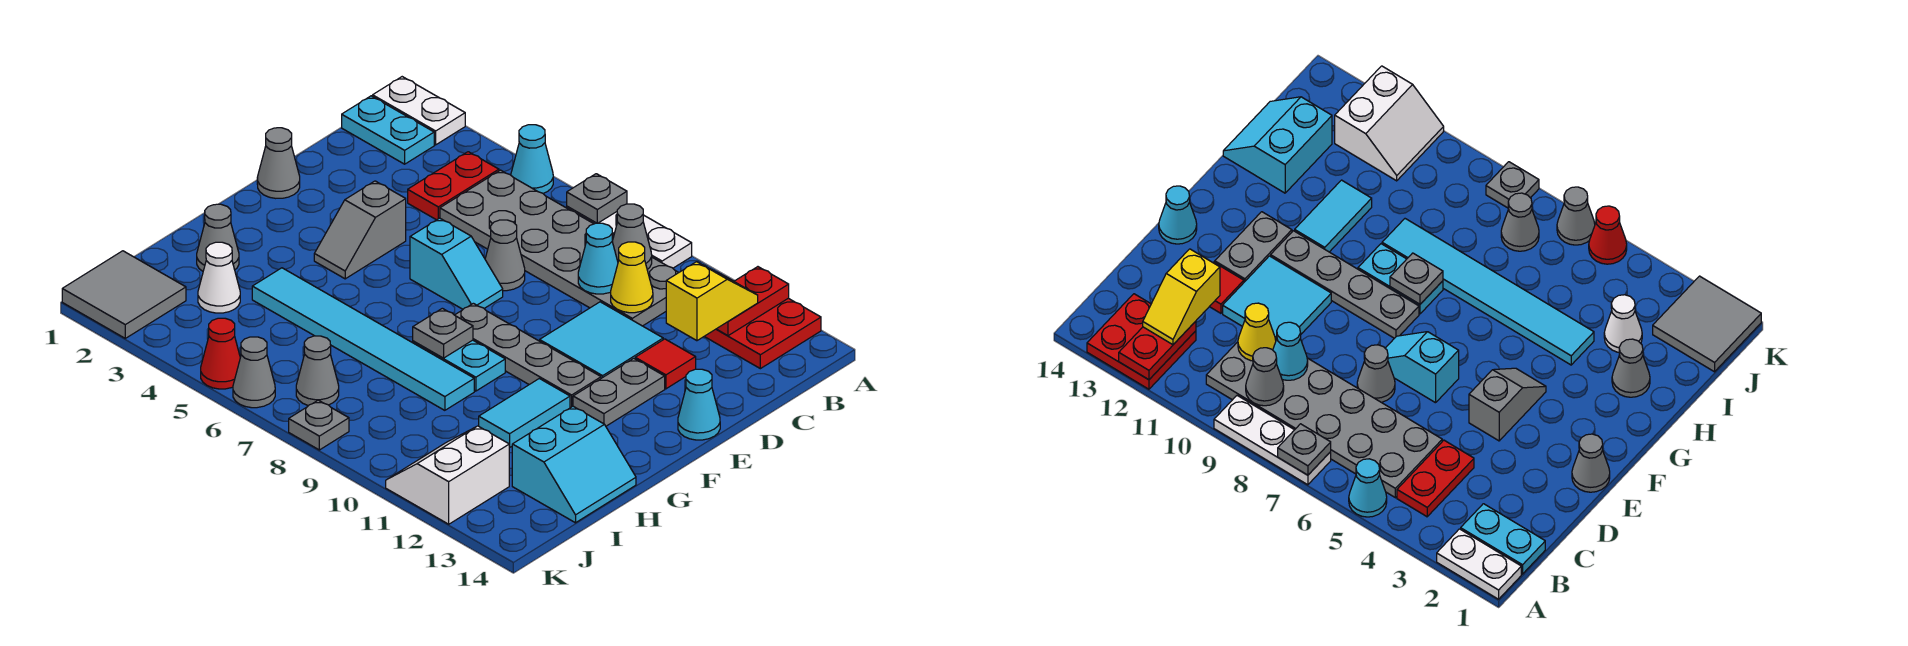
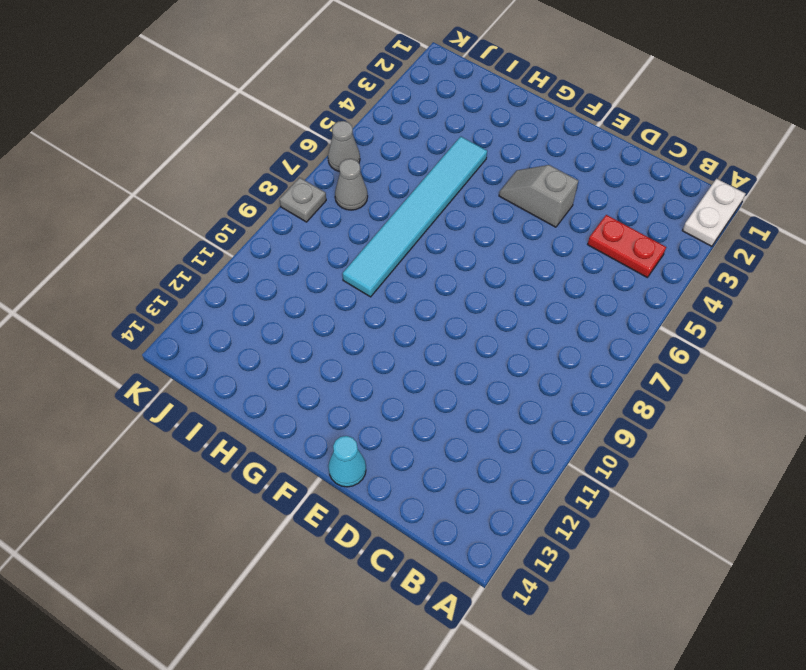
none -> cyan cone A5 level 1
none -> white plate A7:A9 level 1
none -> red plate A12:B13 level 1
none -> cyan plate B1:B2 level 1

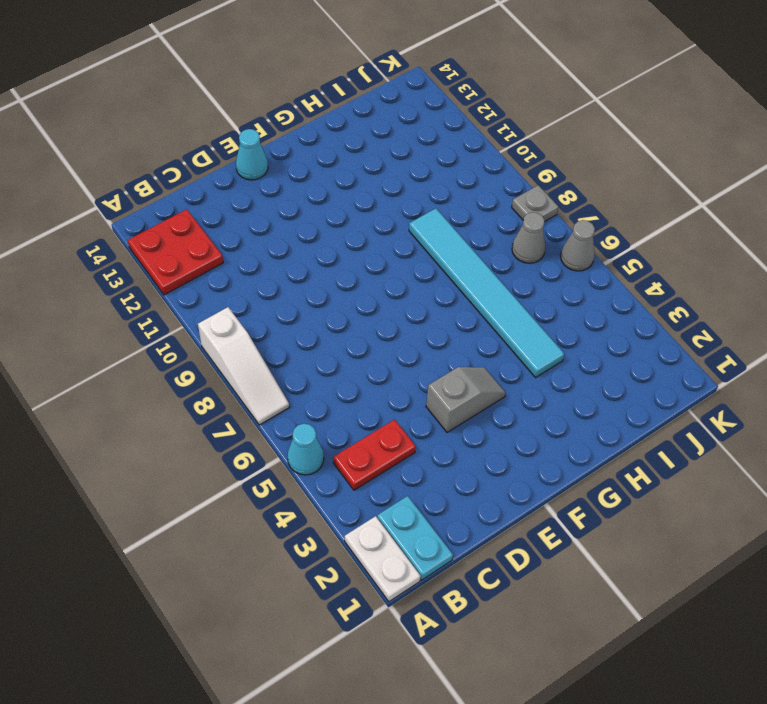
white slope A7:A9 level 1 top 9 -> white plate A7:A9 level 1
none -> grey plate B5:C10 level 1
none -> grey cone D7 level 1
none -> cyan tile D10:E11 level 1
none -> red tile D12 level 1

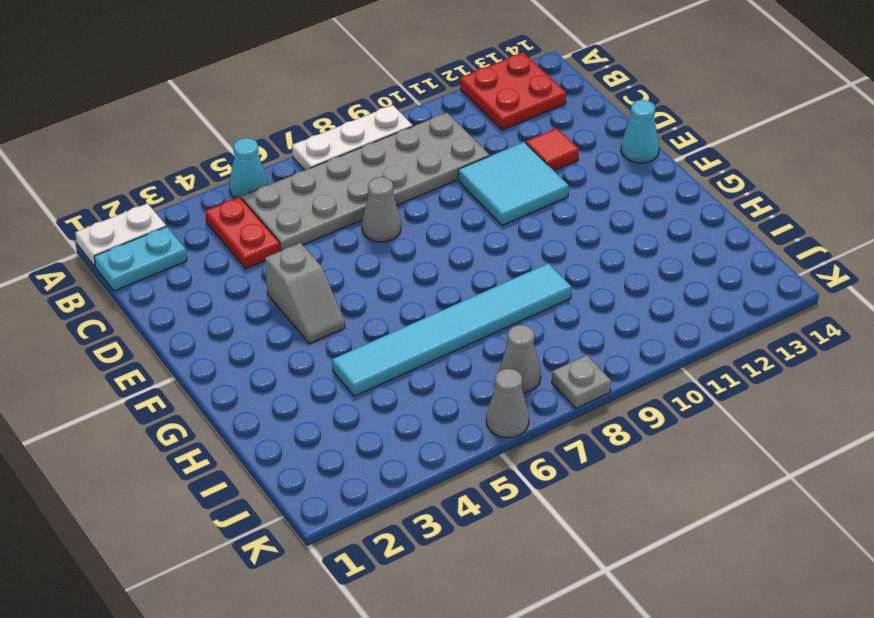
none -> grey cone E1 level 1
none -> cyan slope E6:E7 level 1 top 6
none -> grey plate E12:F12 level 1
none -> grey plate F8:F11 level 1

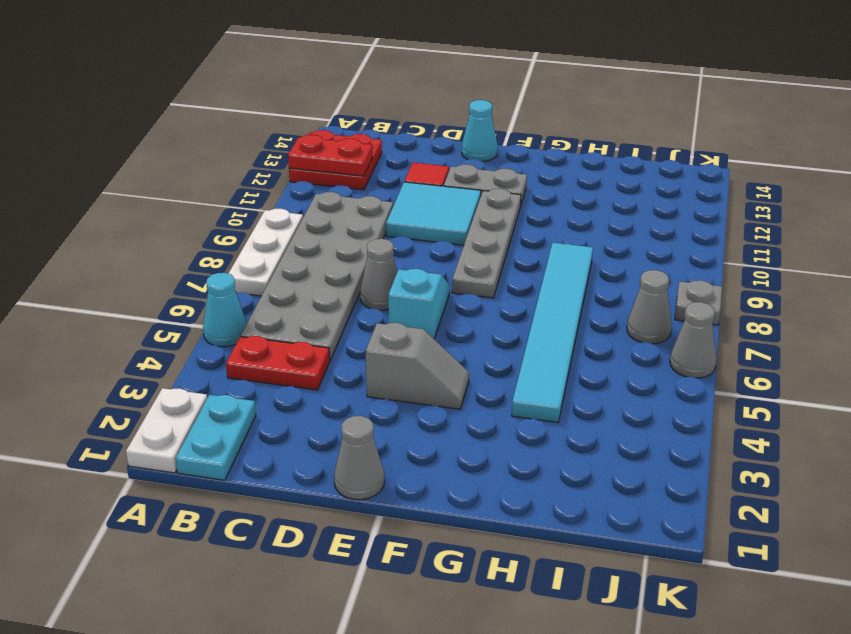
none -> cyan plate G8:G9 level 1
none -> cyan tile G11:H11 level 1
none -> grey cone H2 level 1
none -> cyan slope H13:I14 level 1 top 13

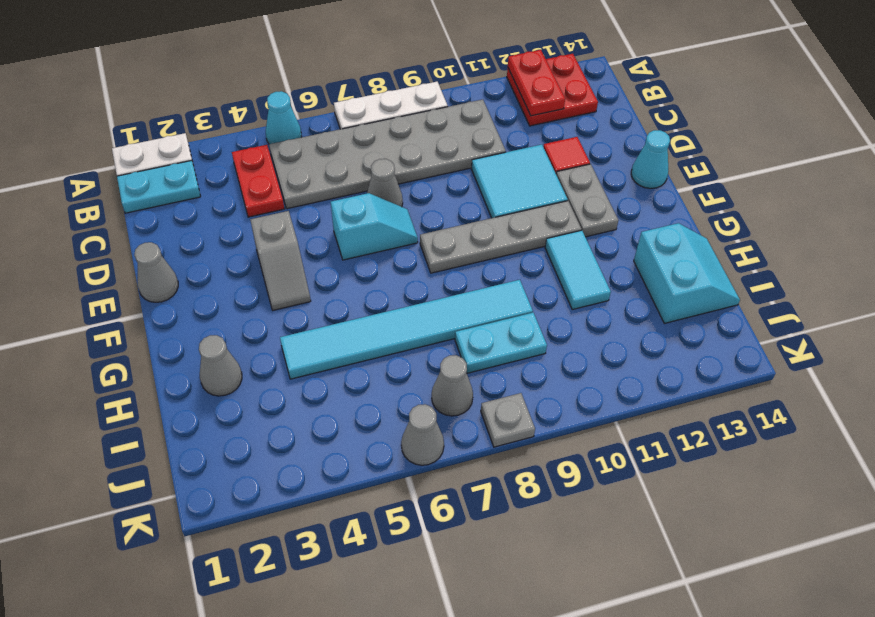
cyan plate I8:I9 level 1 -> cyan plate G8:G9 level 1
none -> white cone I3 level 1
none -> grey tile J1:K2 level 1
none -> white slope J11:K12 level 1 top 12
none -> red cone K5 level 1

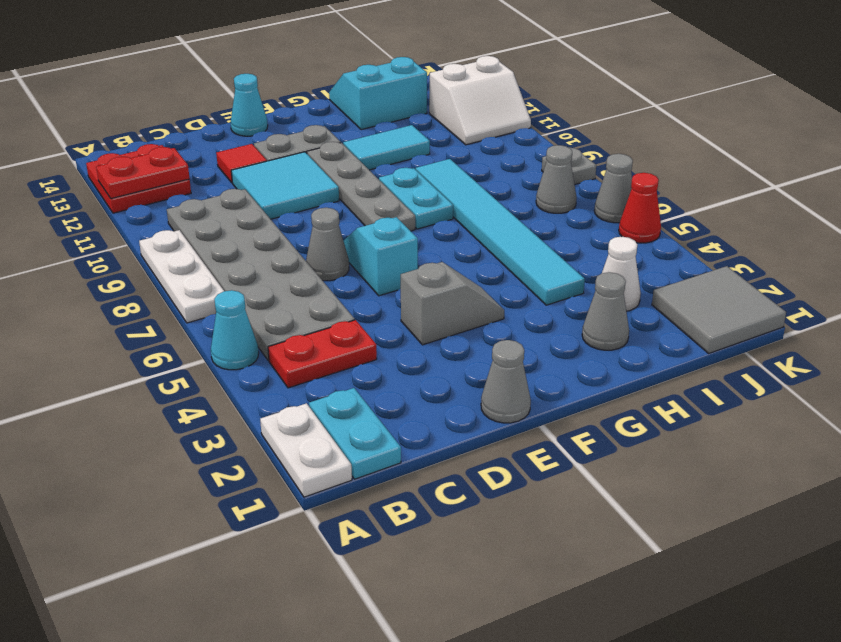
none -> grey plate A7 level 2
none -> grey cone B9 level 2
none -> cyan cone C9 level 2
none -> yellow cone C10 level 2

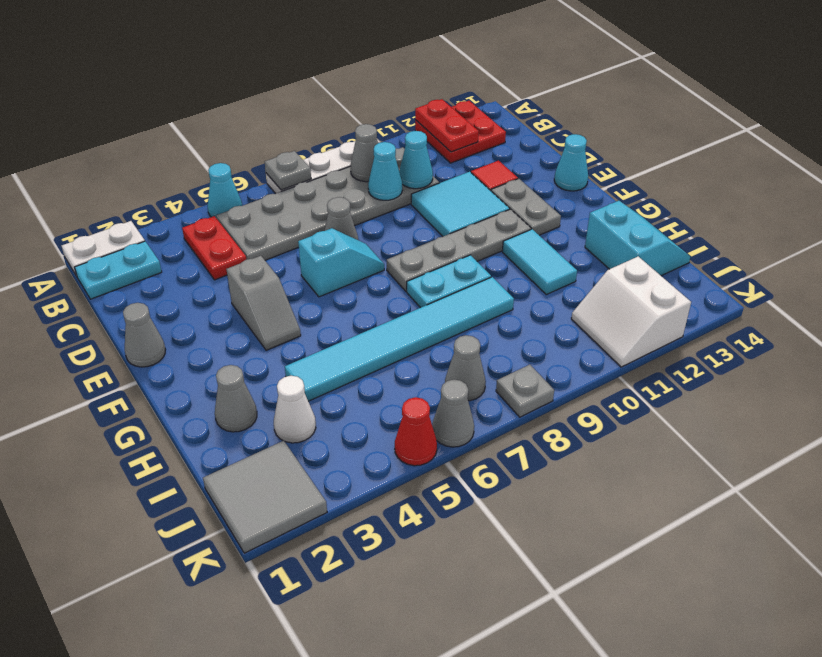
cyan cone C10 level 2 -> yellow cone C10 level 2
none -> grey plate G8 level 2
none -> yellow slope B12:C12 level 3 top C

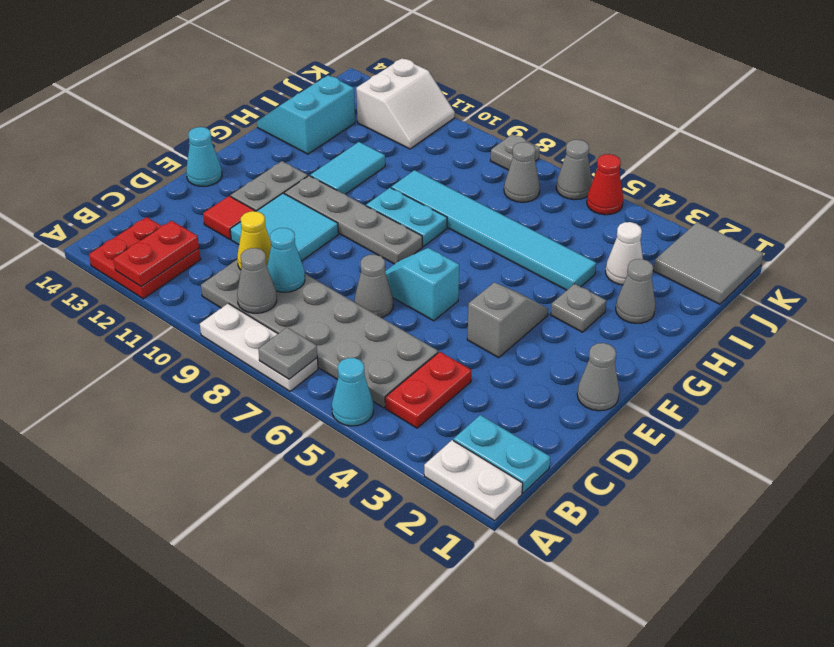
grey plate G3 level 1 -> grey plate G8 level 2
none -> yellow slope B12:C12 level 3 top C

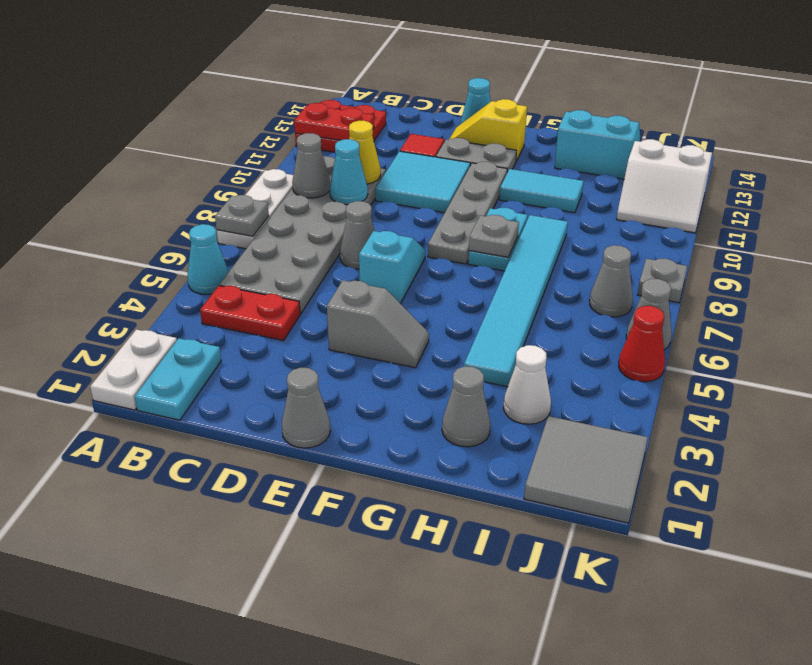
yellow slope E13:F13 level 1 top F -> yellow slope B12:C12 level 3 top C

